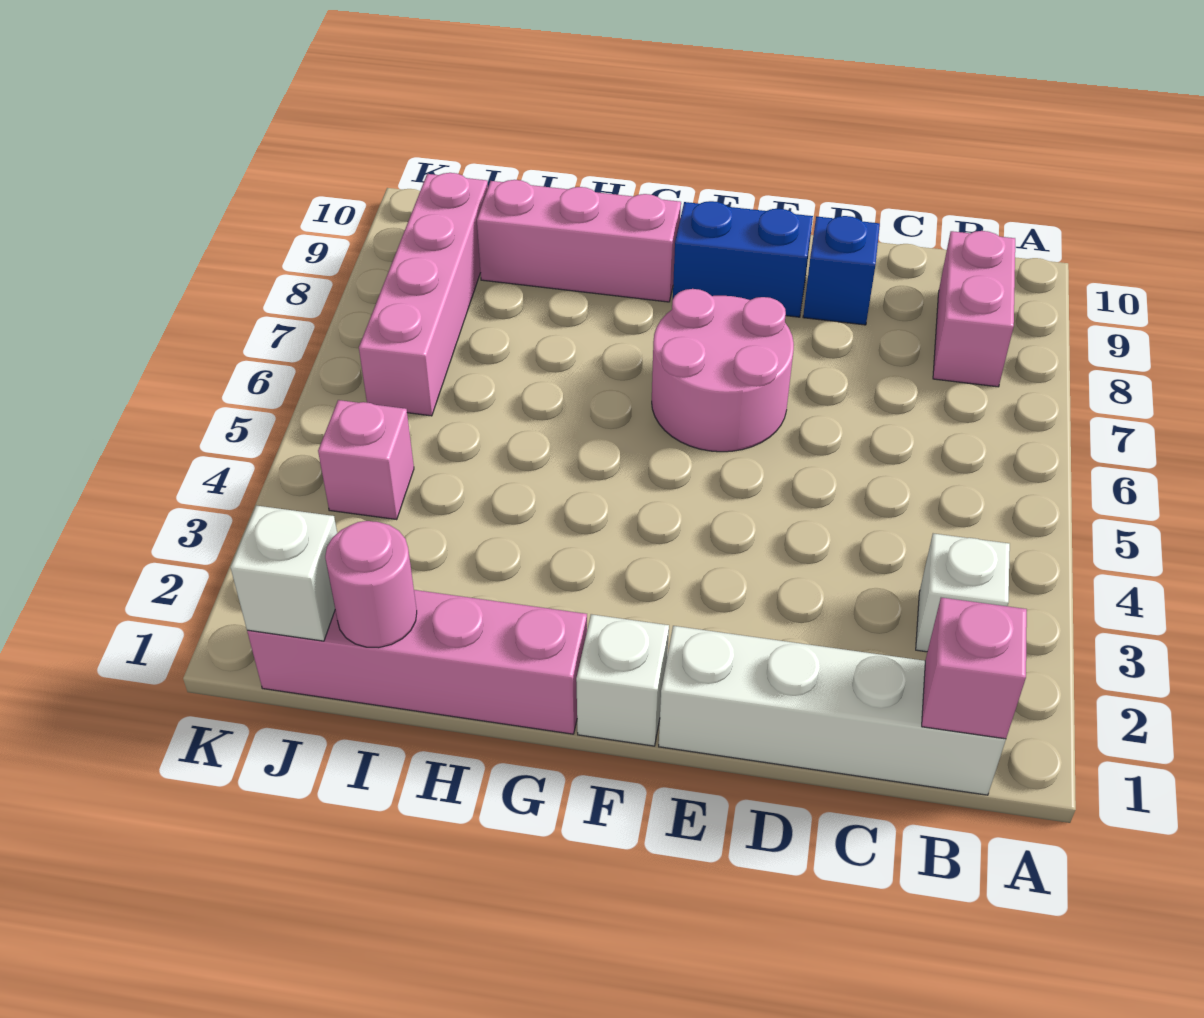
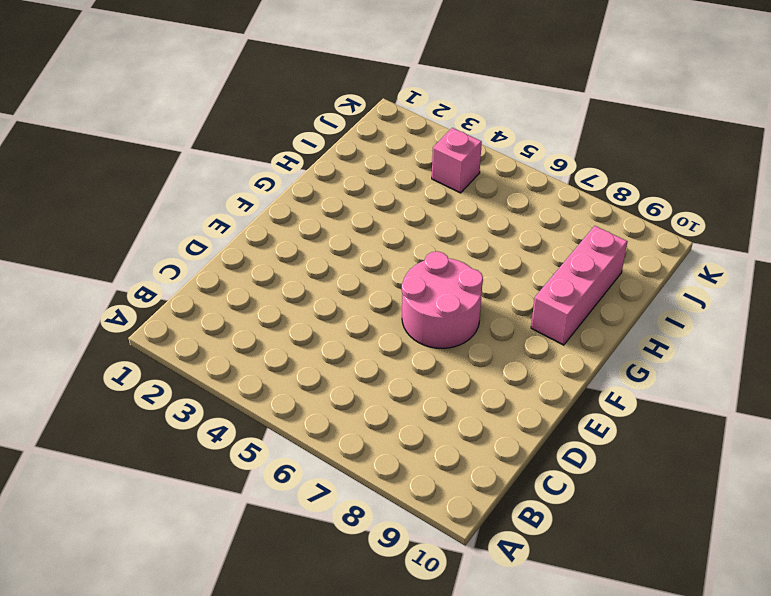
none -> white brick B1:E1 level 1
none -> white brick B3 level 1
none -> pink brick B8:B9 level 1

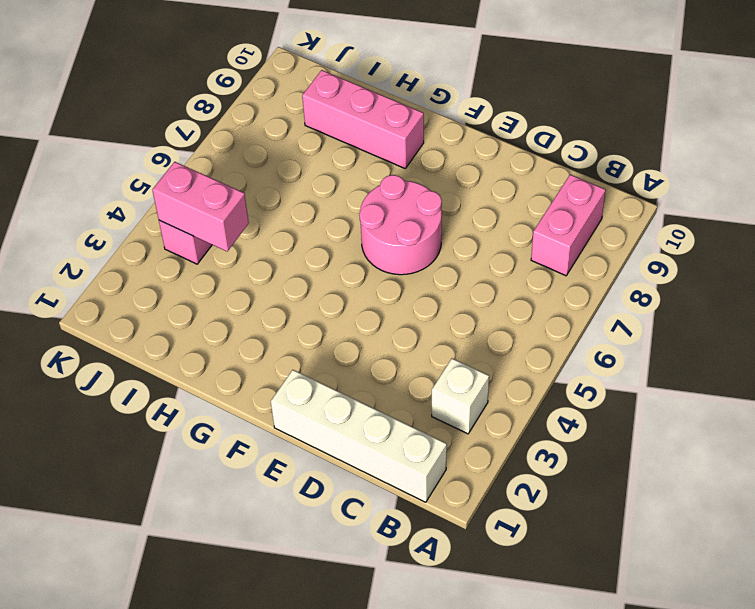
pink brick I4:J4 level 2 -> none
none -> blue brick D9 level 1
none -> blue brick E9:F9 level 1
none -> white brick F1 level 1

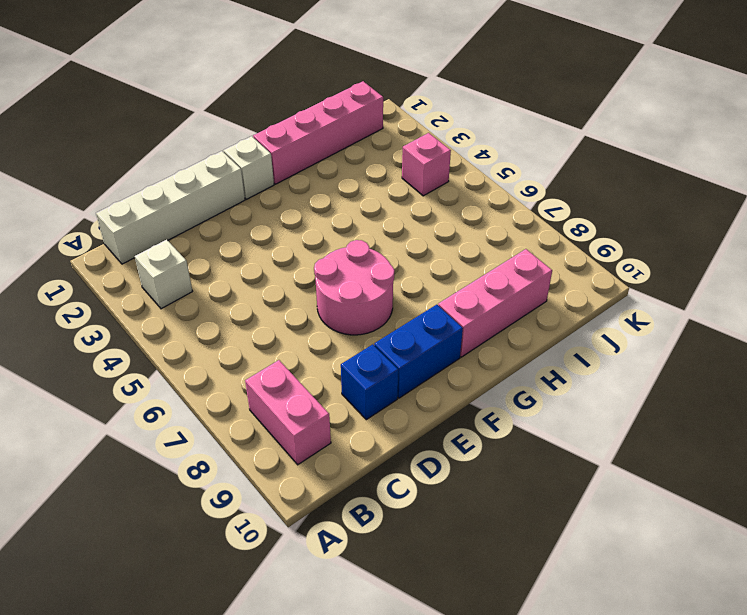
none -> pink brick J6:J9 level 1
none -> pink brick B1 level 2
none -> pink round brick I1 level 2

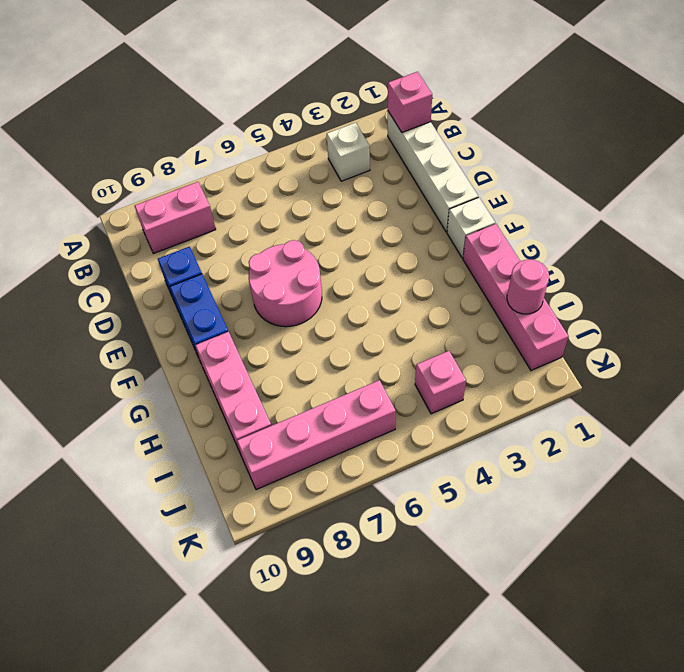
none -> white brick J1 level 2

